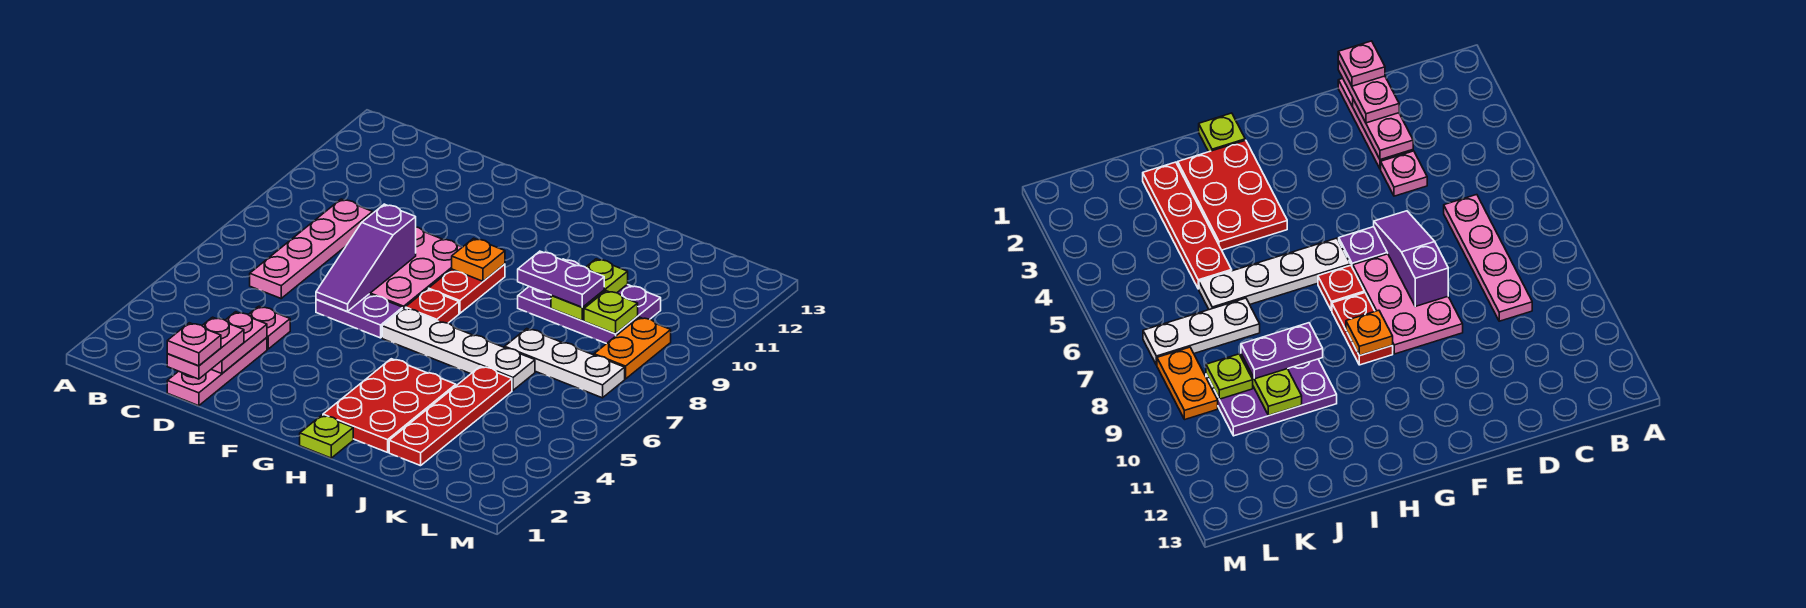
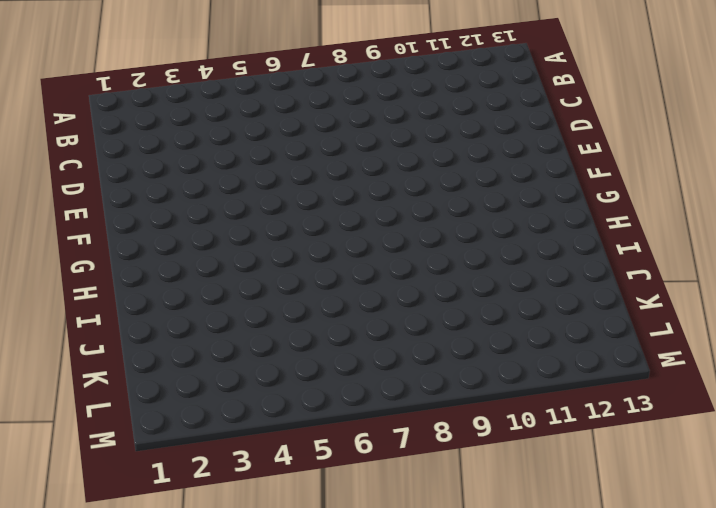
none -> pink plate C6:C9 level 1
none -> pink plate D1:D3 level 1
none -> pink plate D4 level 1

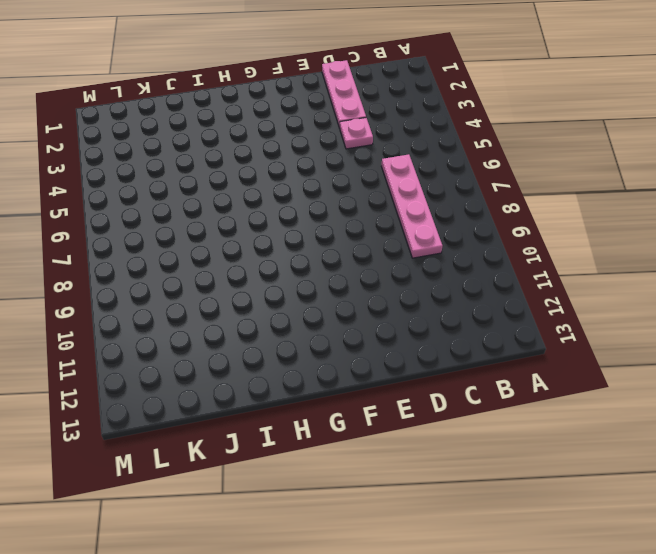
none -> purple plate E6:F6 level 1
none -> pink plate E7:F9 level 1
none -> white plate G6:J6 level 1

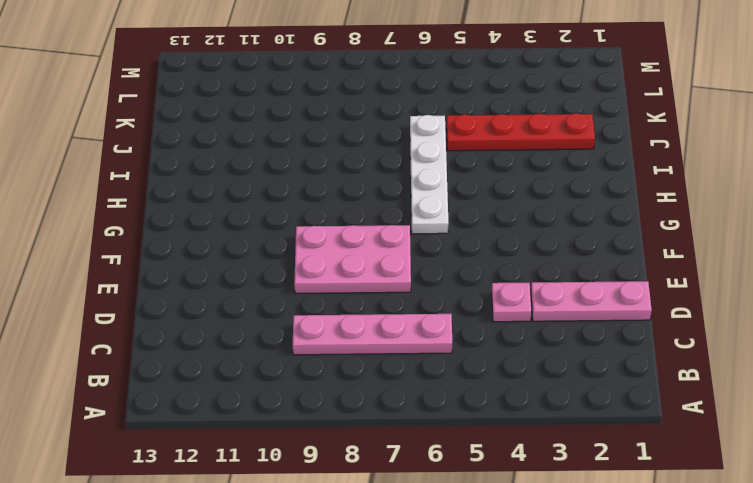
none -> purple plate E6:F6 level 1
none -> red plate G7 level 1
none -> red plate G8:G9 level 1

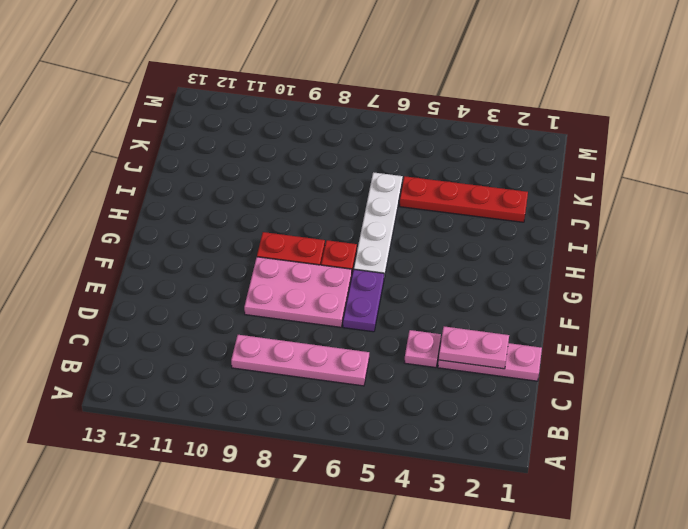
none -> lime plate H1 level 1
none -> red plate H2:I4 level 1
none -> purple plate I9:K10 level 1

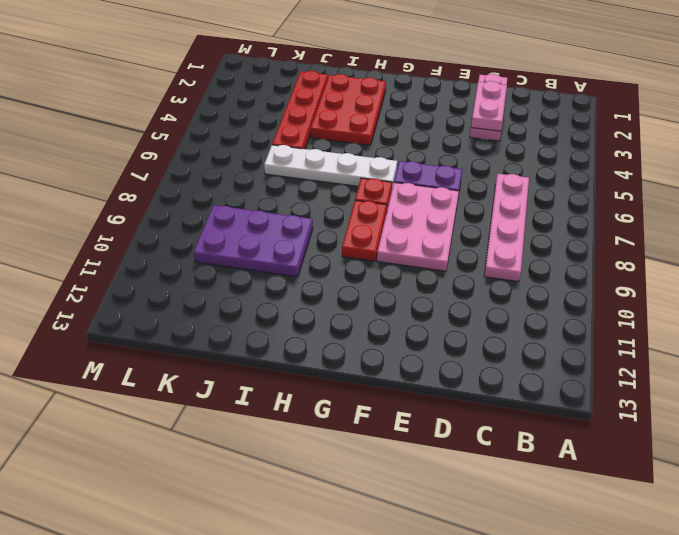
none -> pink plate D4 level 1
none -> lime plate H1 level 1
none -> white plate J7:L7 level 1

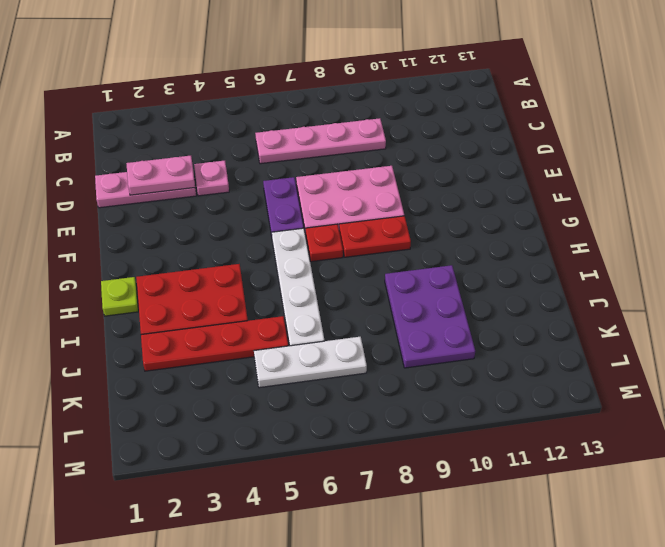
white plate K5:K7 level 1 -> white plate J7:L7 level 1
none -> orange plate L8:L9 level 1
none -> purple slope E6:E8 level 2 top 8
none -> orange plate G9 level 2

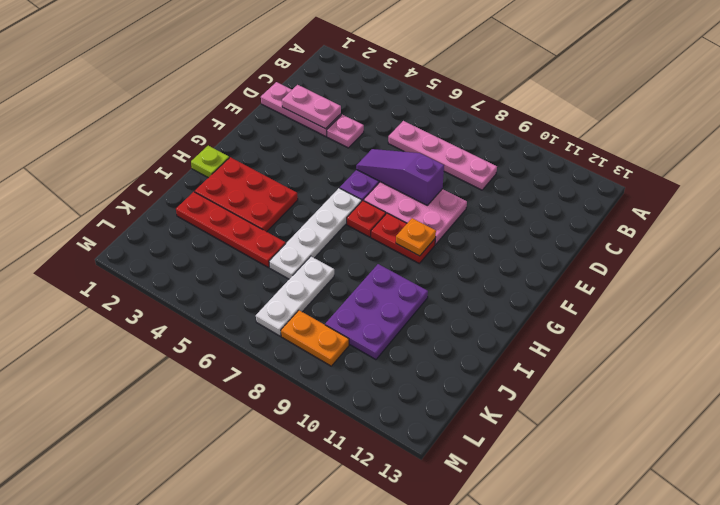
none -> lime plate J9:J10 level 2
none -> lime plate K9 level 2
none -> pink plate D1:D2 level 3

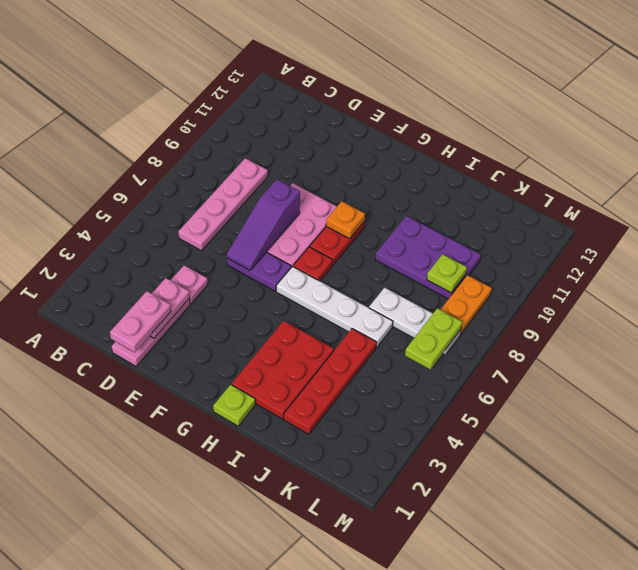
lime plate L6:L7 level 2 -> lime plate J9:J10 level 2
none -> purple plate I9:J9 level 3
none -> pink plate D1 level 4

